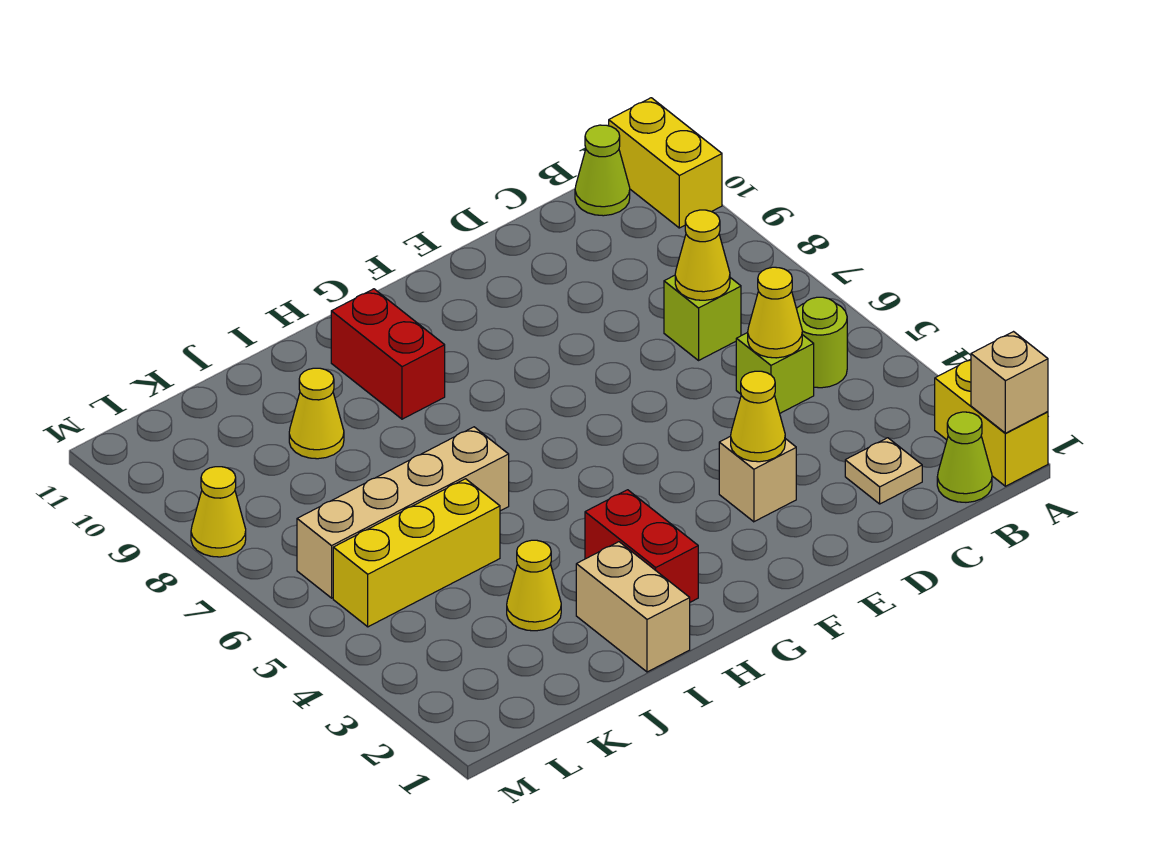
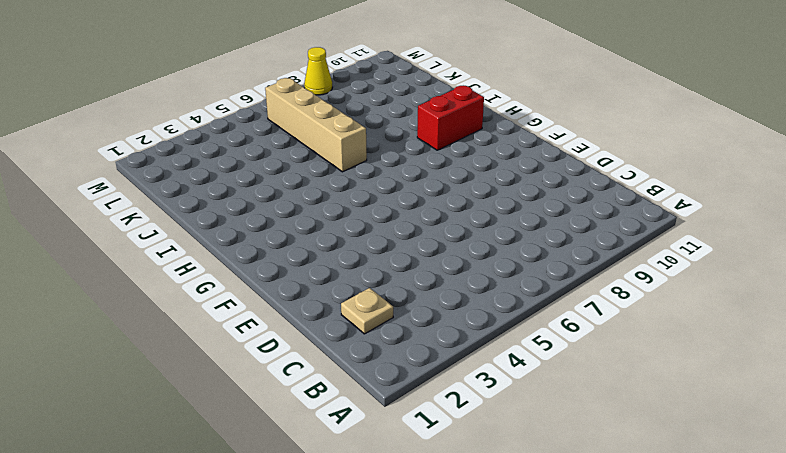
none -> yellow brick A1:A2 level 1
none -> yellow brick A10:A11 level 1
none -> lime cone B1 level 1

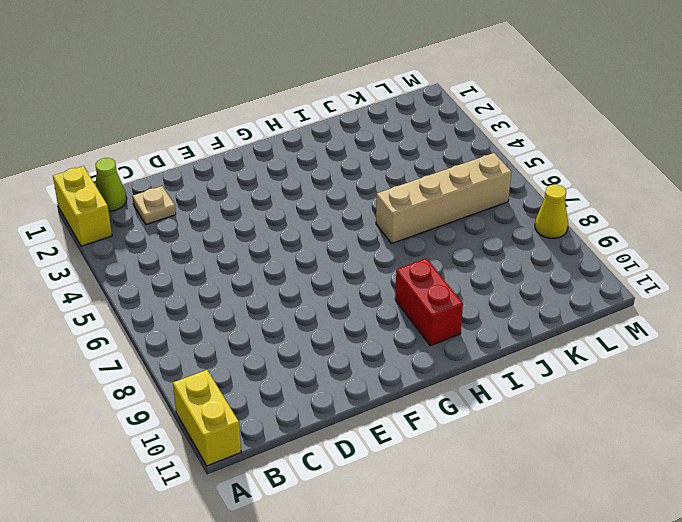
none -> lime round brick B5 level 1
none -> lime cone B11 level 1
none -> lime brick C5 level 1

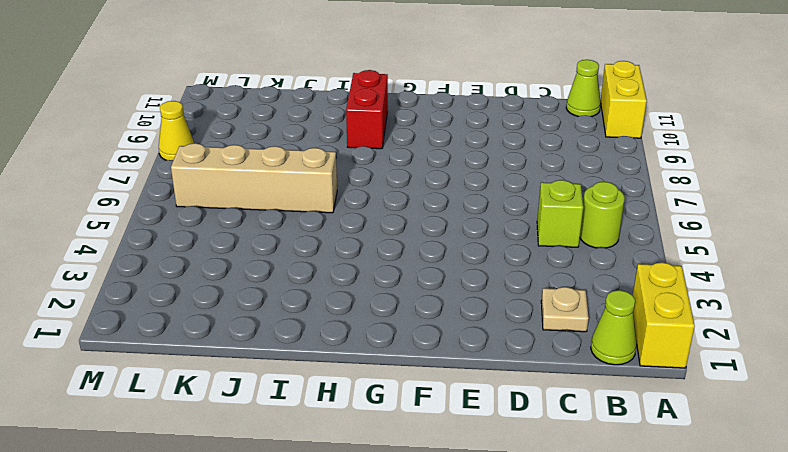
none -> lime brick C7 level 1
none -> tan brick E3 level 1
none -> red brick H2:H3 level 1

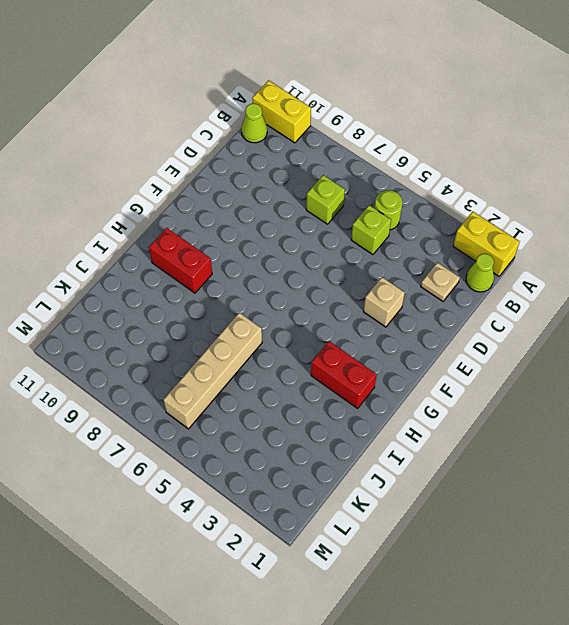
none -> tan brick I1:I2 level 1
none -> yellow cone J3 level 1
none -> yellow brick J5:L5 level 1

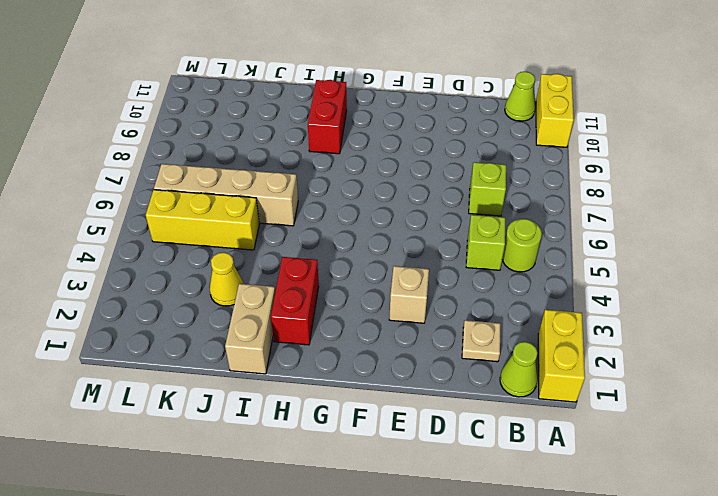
none -> yellow cone J9 level 1
none -> yellow cone M8 level 1
none -> tan brick A1 level 2

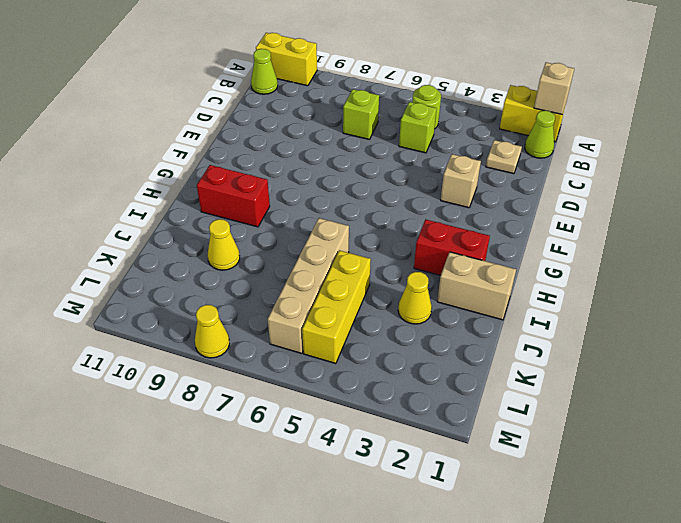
none -> yellow cone C5 level 2
none -> yellow cone C7 level 2
none -> yellow cone E3 level 2

